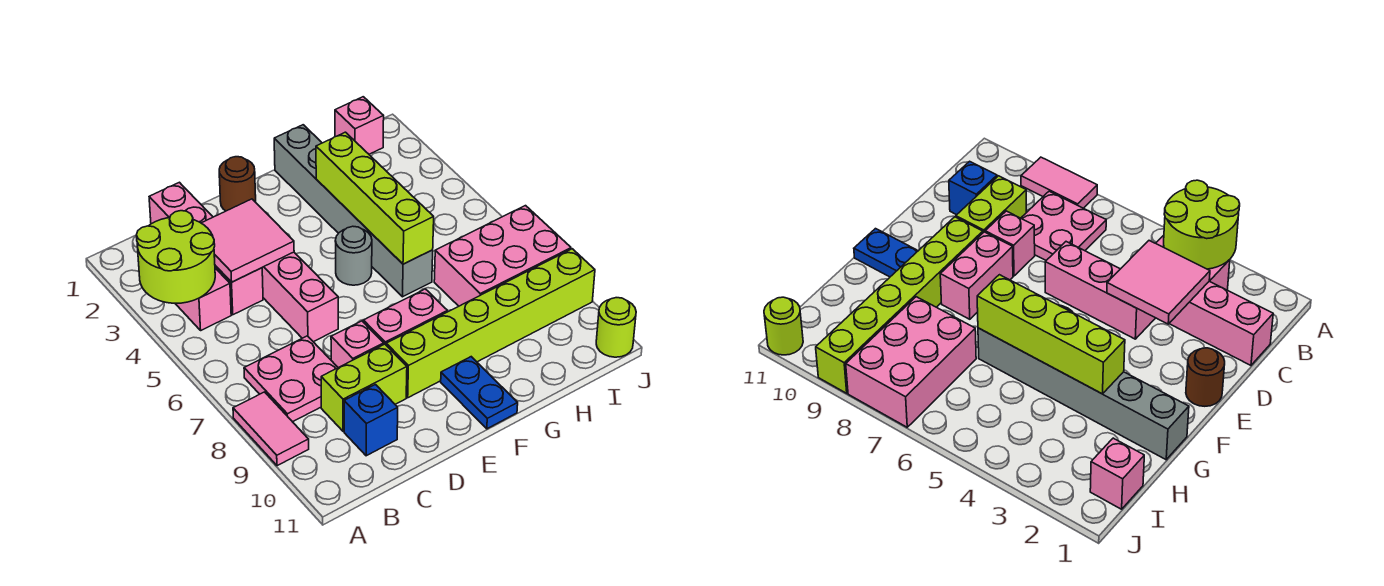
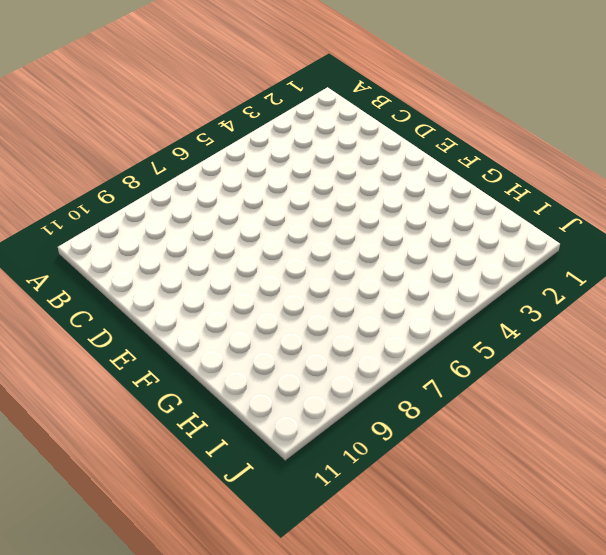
none -> pink tile A8:A9 level 1
none -> pink brick B3:B4 level 1
none -> pink plate B7:C8 level 1

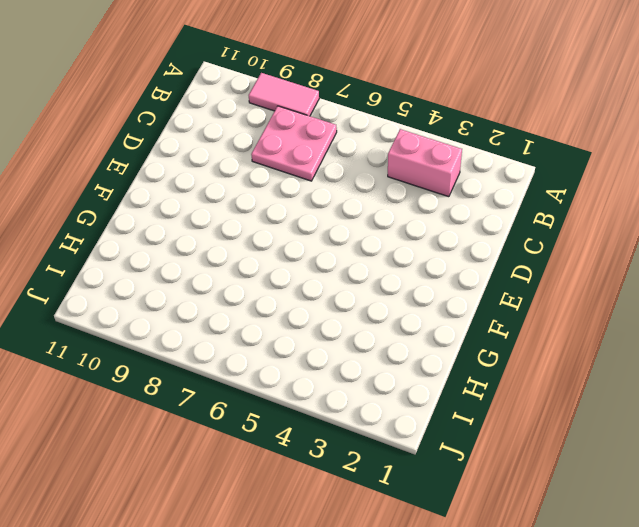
none -> pink brick C1:C4 level 1
none -> lime brick C9:D9 level 1
none -> blue brick C10 level 1

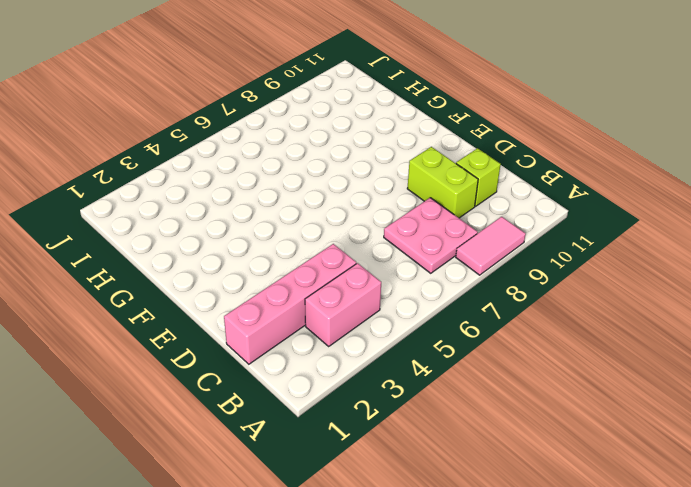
lime brick C10 level 1 -> blue brick C10 level 1
none -> pink brick D4:D6 level 1
none -> pink brick D8 level 1
none -> brown round brick E1 level 1

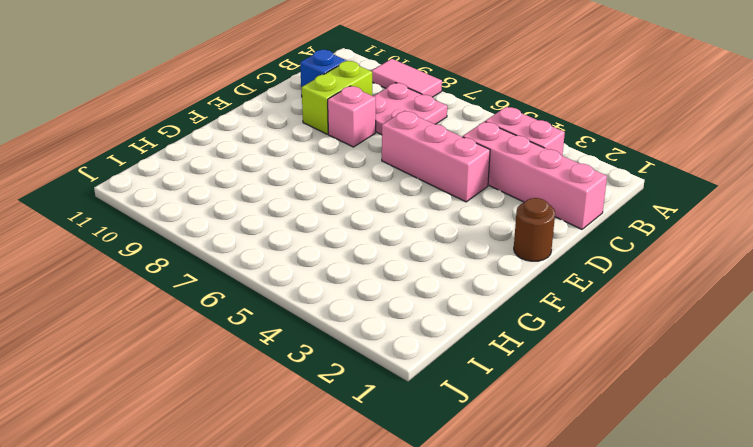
none -> pink brick E8:F8 level 1
none -> lime brick E9:J9 level 1
none -> grey round brick F5 level 1

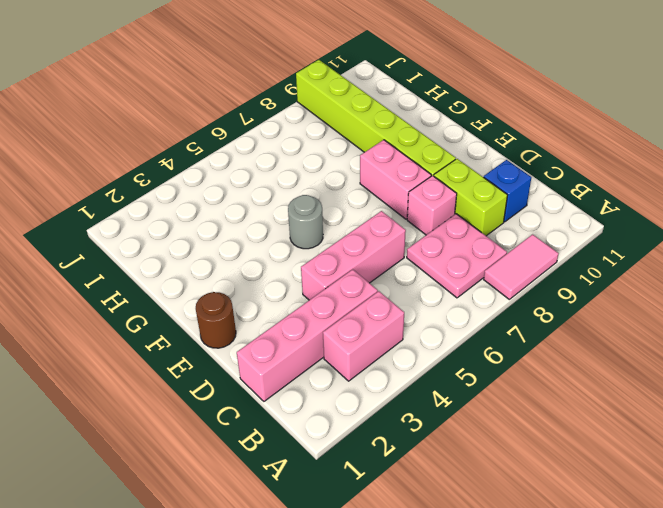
none -> blue plate F10:F11 level 1
none -> grey brick G1:G6 level 1
none -> pink brick H7:J8 level 1

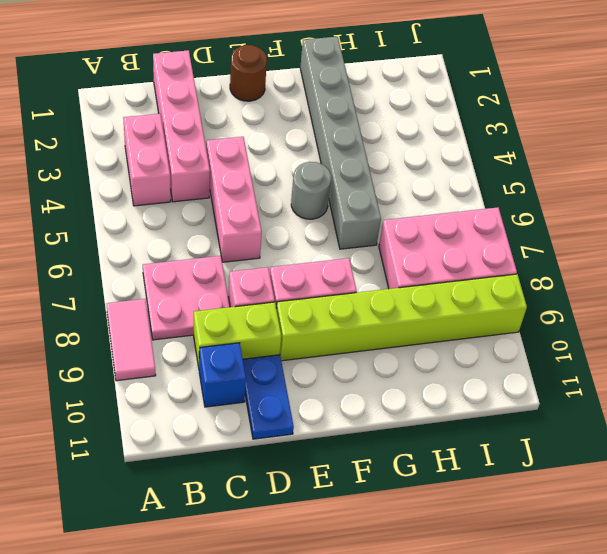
blue plate D10:D11 level 1 -> blue plate F10:F11 level 1
none -> pink brick I1 level 1
none -> lime round brick J11 level 1
none -> lime round brick A3:B4 level 2

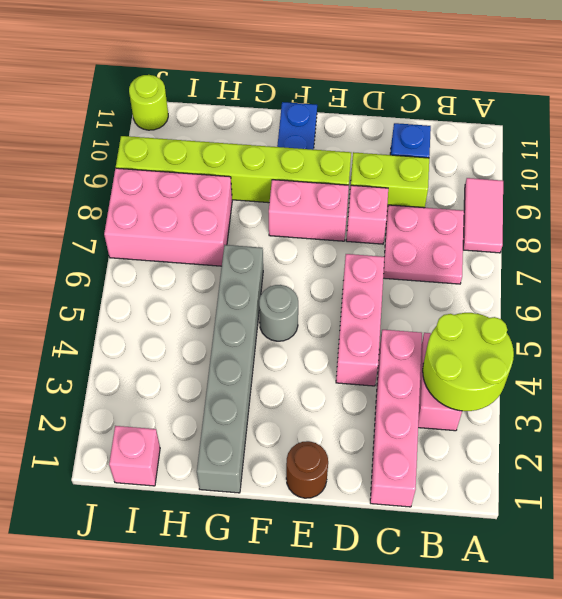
none -> pink tile C3:D4 level 2
none -> lime brick G3:G6 level 2

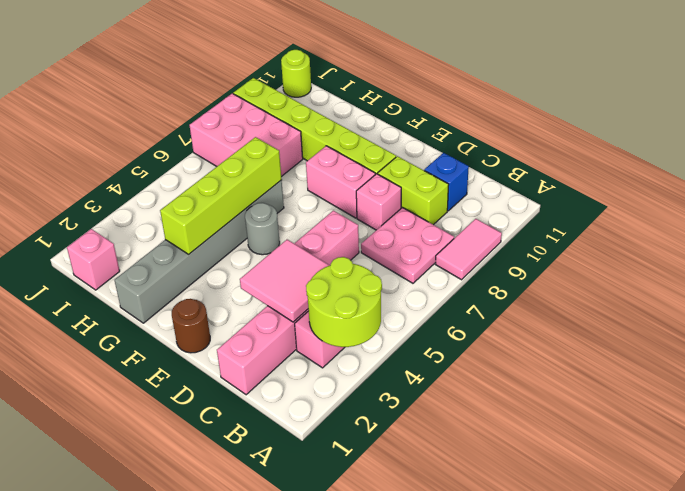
none -> blue plate F10:F11 level 1

